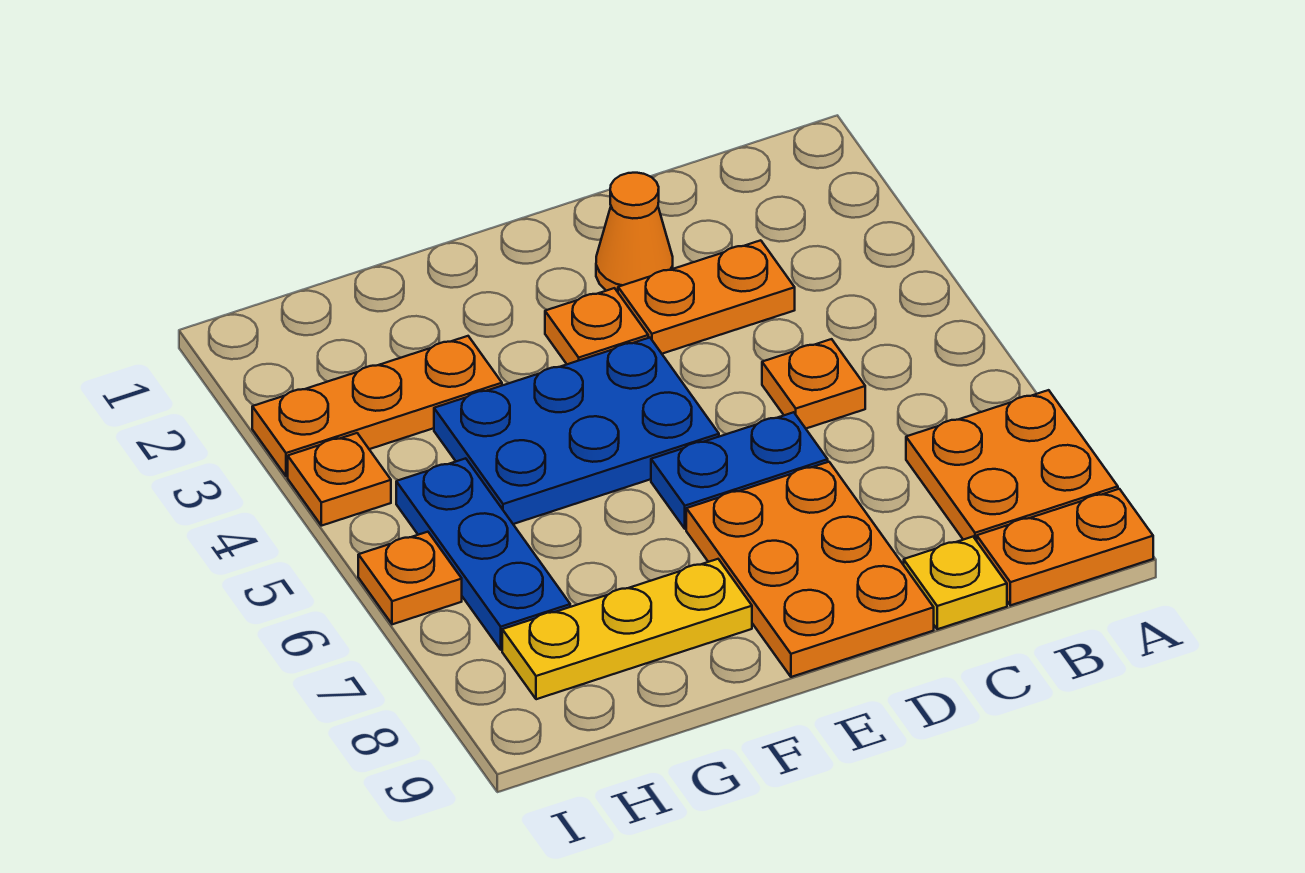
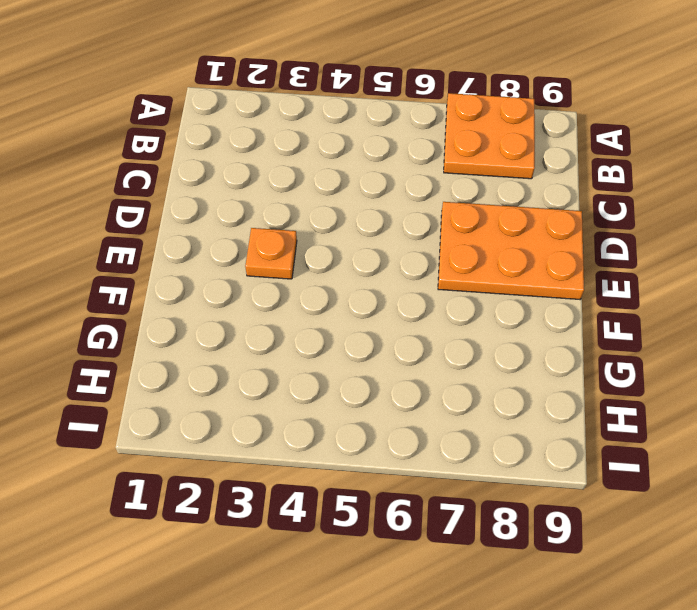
none -> orange plate A9:B9 level 1
none -> orange plate C3:D3 level 1
none -> orange plate C5 level 1

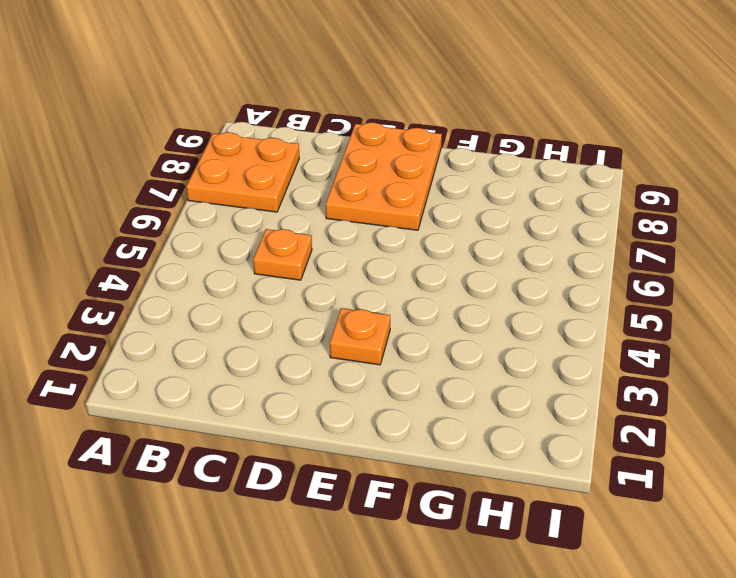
none -> orange plate A9:B9 level 1
none -> orange plate C3:D3 level 1
none -> yellow plate C9 level 1

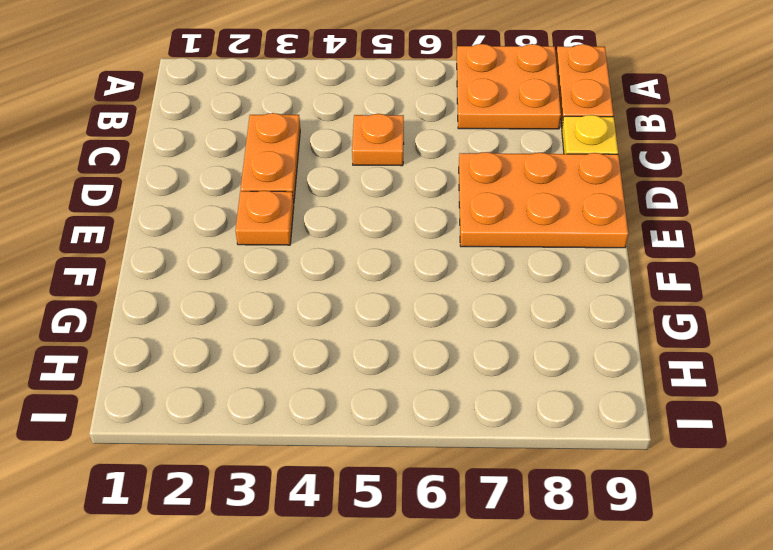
none -> orange cone D2 level 1
none -> blue plate D6:E6 level 1
none -> blue plate E4:G5 level 1

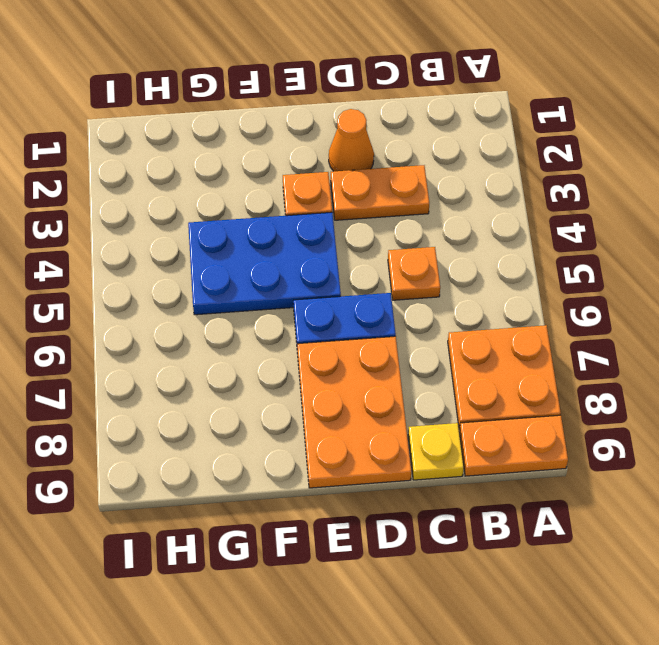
none -> yellow plate F8:H8 level 1
none -> orange plate G3:I3 level 1
none -> blue plate H5:H7 level 1

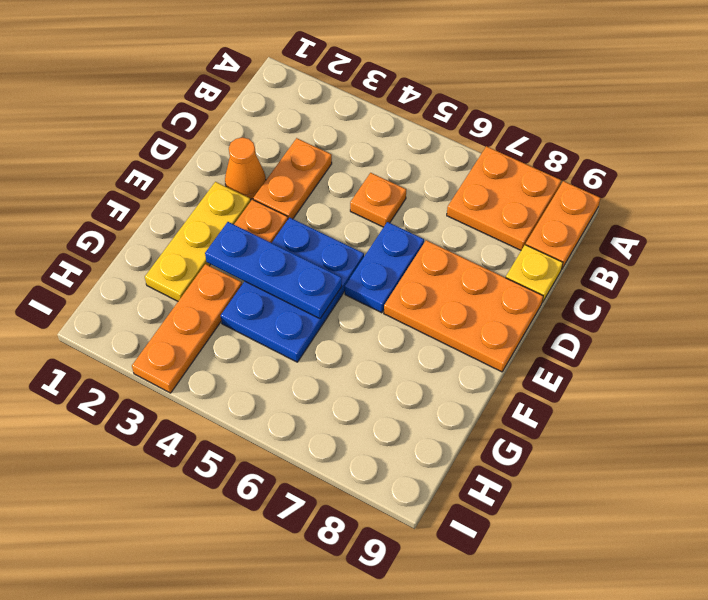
yellow plate E2:G2 level 1 -> yellow plate F8:H8 level 1
blue plate F3:F5 level 2 -> blue plate H5:H7 level 1
none -> orange plate I4 level 1
none -> orange plate I6 level 1

